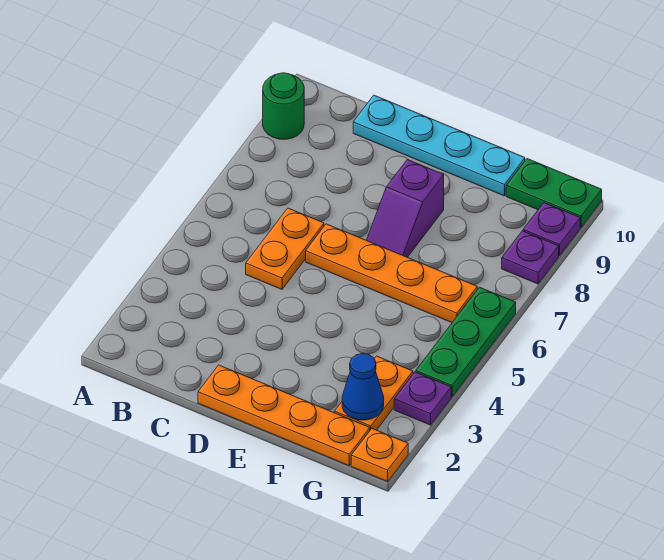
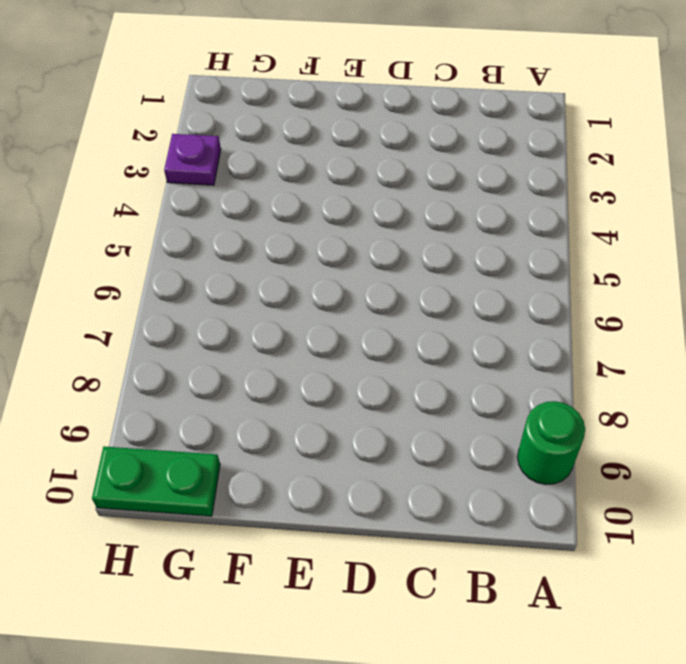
none -> orange plate C5:C6 level 1
none -> cyan plate C10:F10 level 1
none -> orange plate D1:G1 level 1

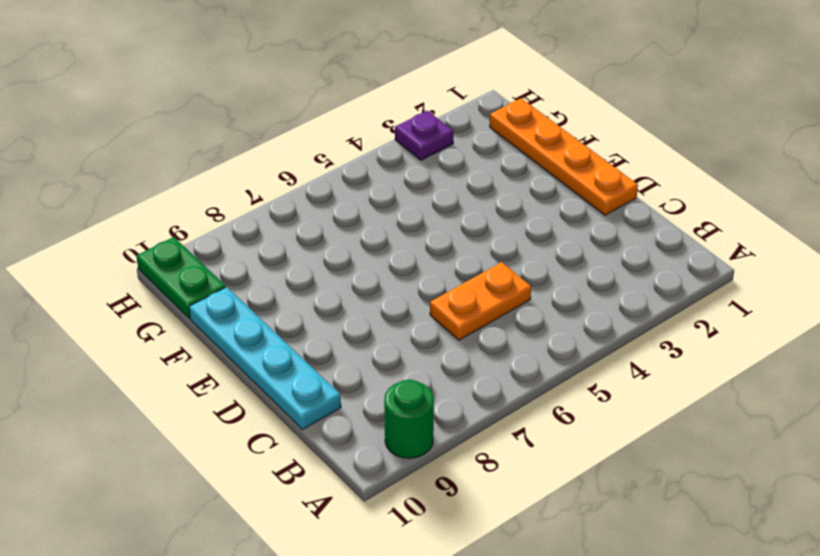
none -> orange plate D6:G6 level 1
none -> purple slope E7:E8 level 1 top 8
none -> orange plate G2:G3 level 1

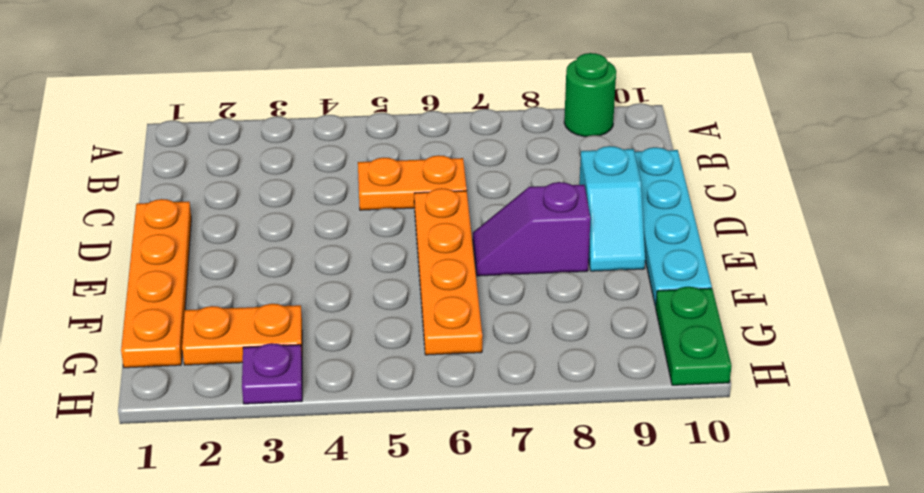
cyan slope D9:E9 level 1 top D -> none
none -> orange plate H1 level 1
none -> green plate H4:H6 level 1
none -> purple plate H8 level 1

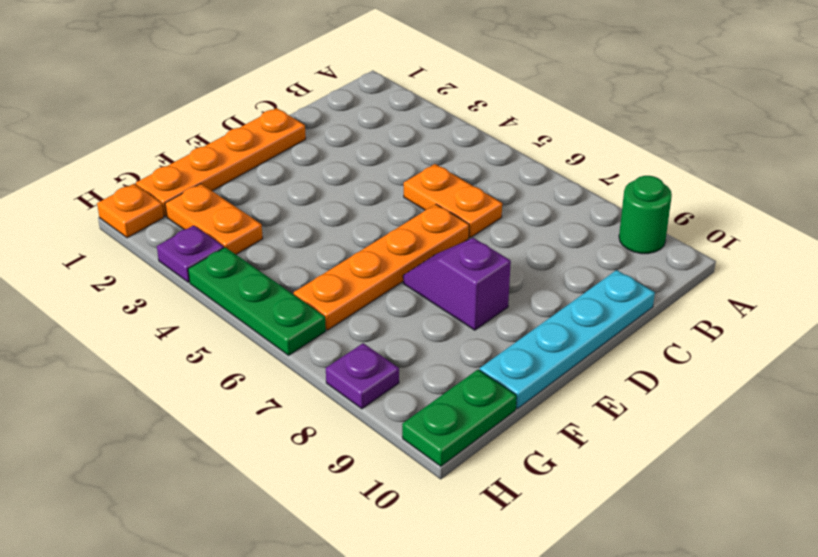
none -> purple plate H9 level 1
none -> blue cone G2 level 2

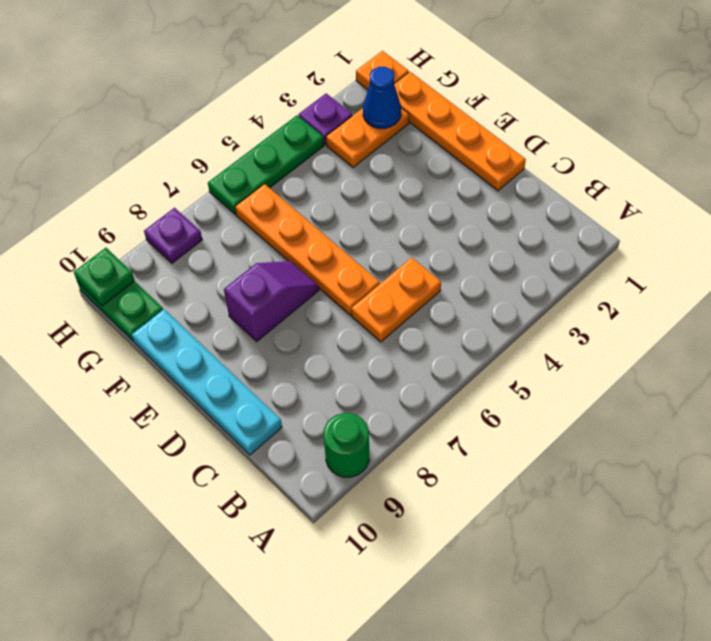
green plate H10 level 2 -> none
none -> purple plate H9 level 1

